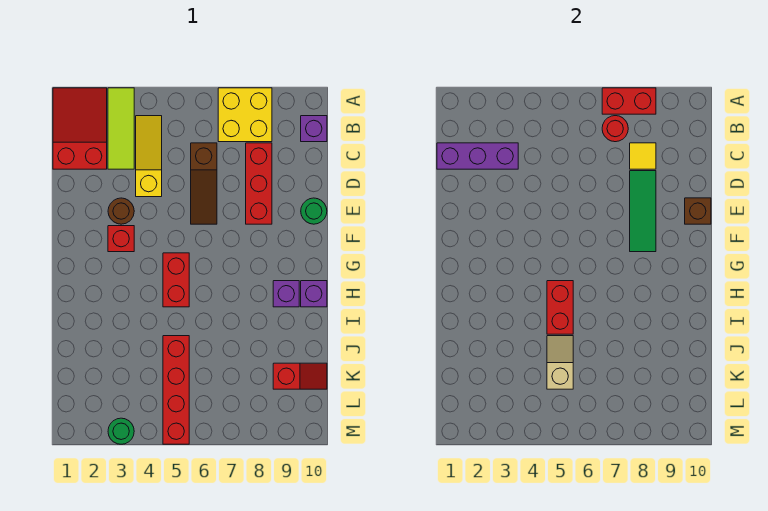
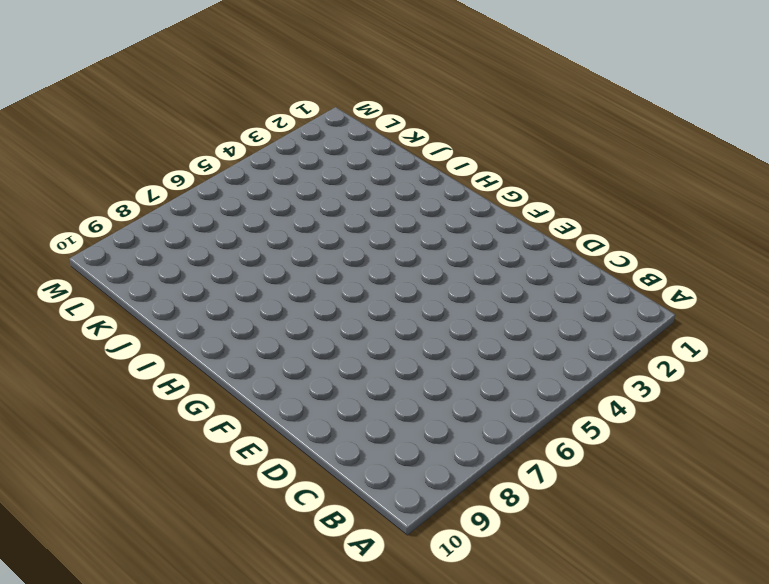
none -> red slope A1:C2 level 1 top C
none -> lime tile A3:C3 level 1
none -> yellow brick A7:B8 level 1

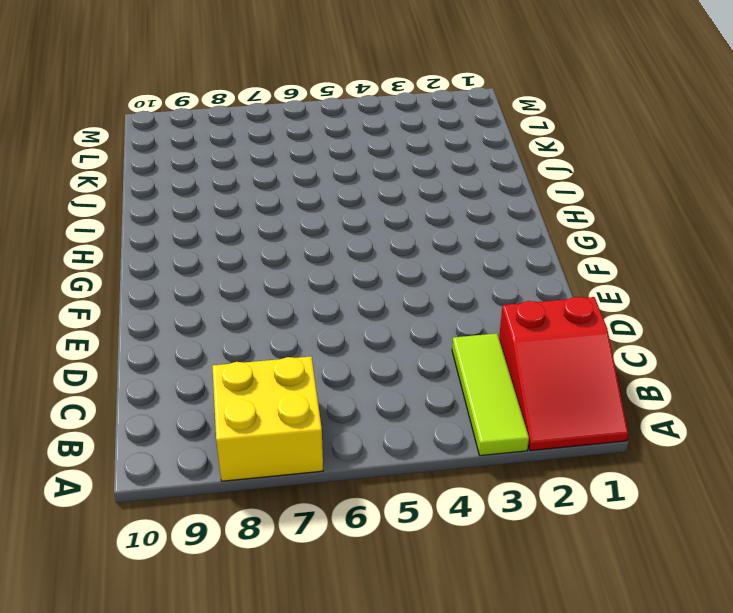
none -> yellow slope B4:D4 level 1 top D
none -> purple brick B10 level 1
none -> brown slope C6:E6 level 1 top C

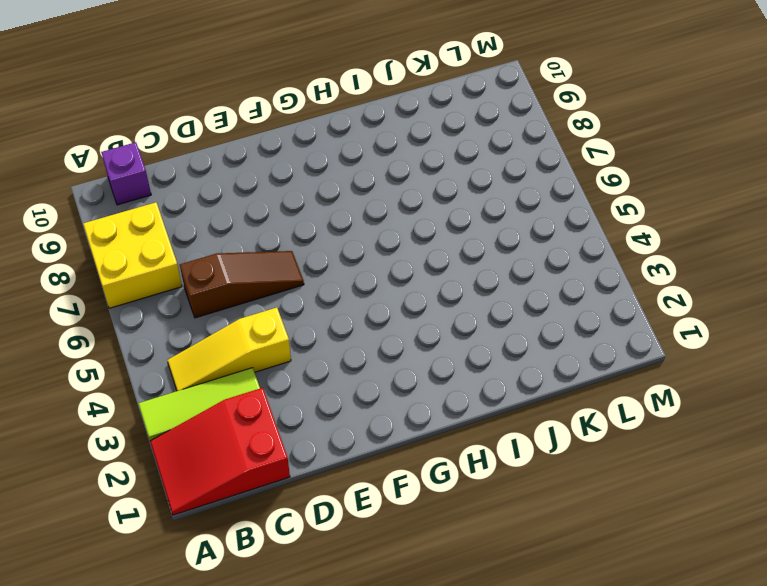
none -> red brick C8:E8 level 1
none -> brown round brick E3 level 1
none -> green round brick E10 level 1

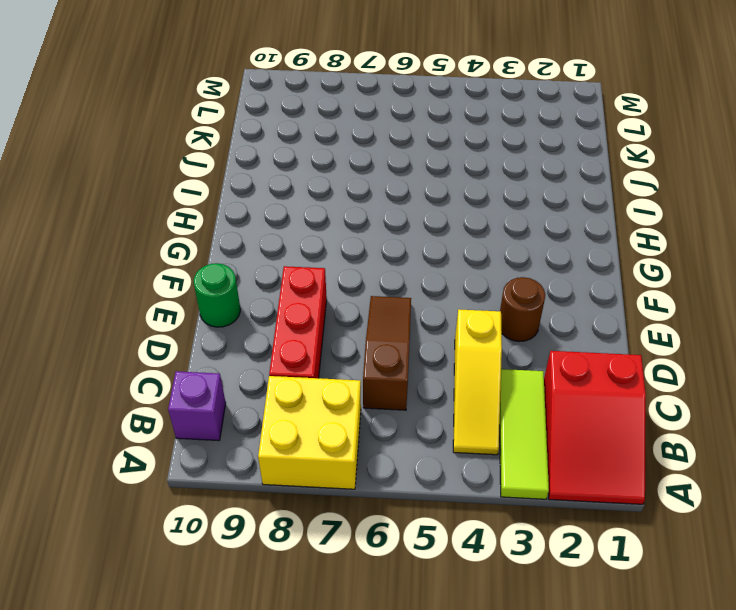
none -> red brick F3 level 1
none -> red brick G5:H5 level 1
none -> purple brick H9 level 1

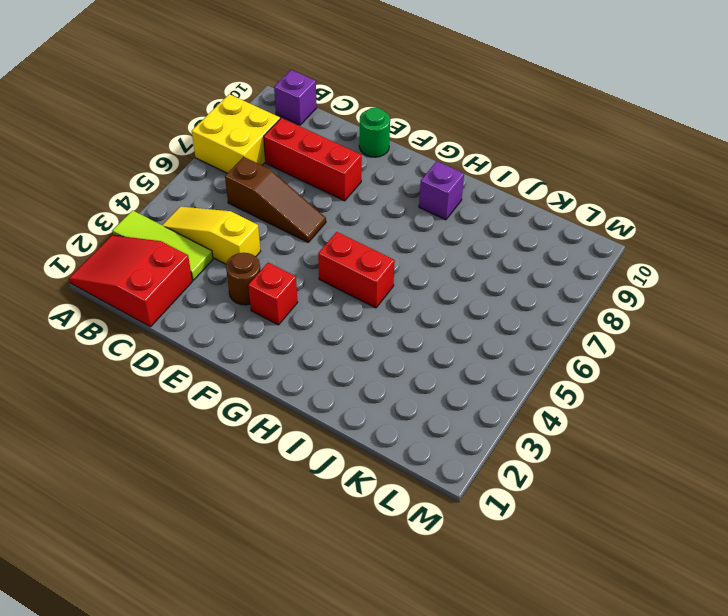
none -> purple brick H10 level 1
none -> red brick J5:M5 level 1
none -> red slope K9:K10 level 1 top 9

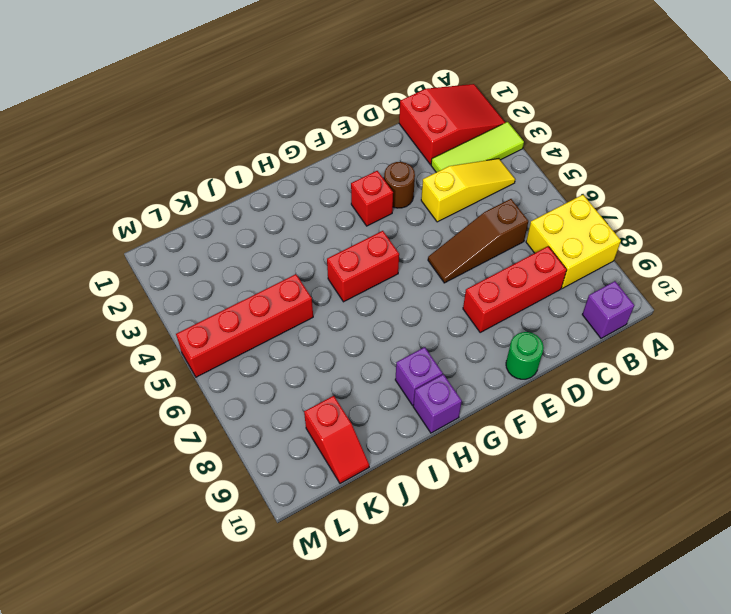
none -> green round brick M3 level 1
none -> red brick A7:A8 level 2
none -> red round brick B7 level 2

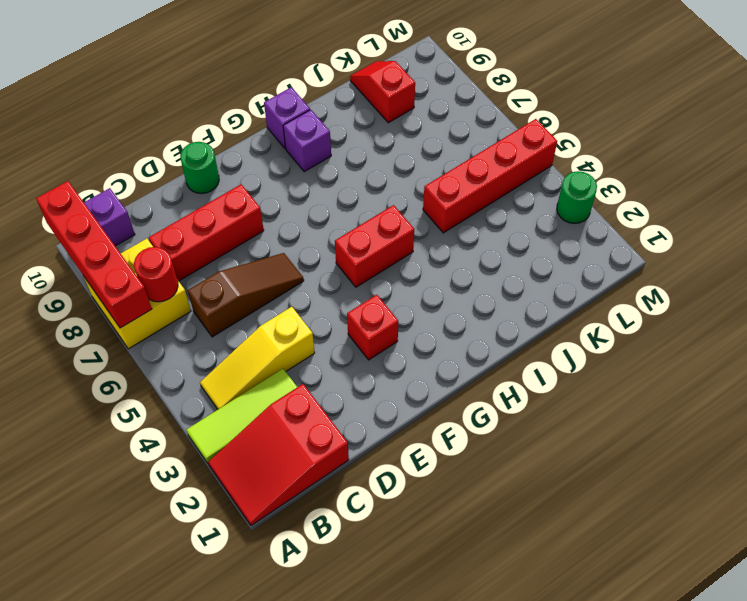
red brick A7:A10 level 2 -> red brick A7:A8 level 2
none -> brown round brick E3 level 1
none -> purple brick C1:C3 level 2
none -> yellow tile C8 level 2

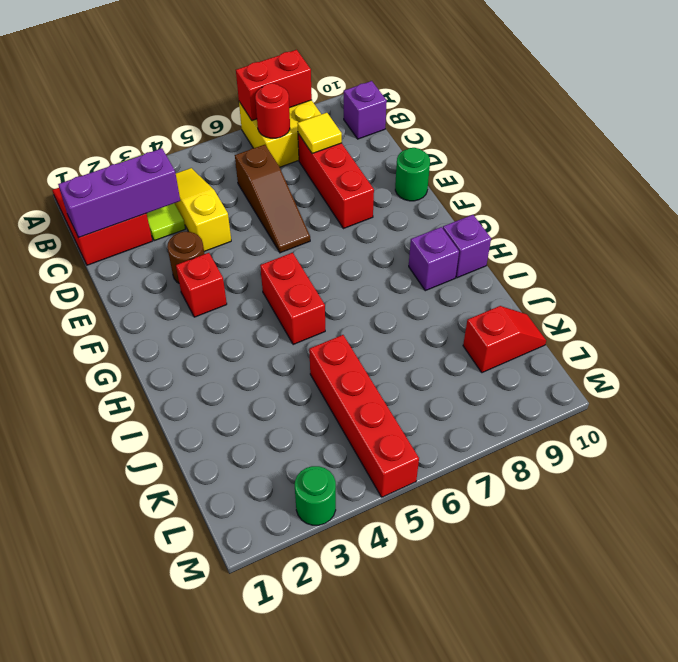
none -> green tile D8:F8 level 2
none -> brown brick E10 level 2
none -> red brick H5:I5 level 2

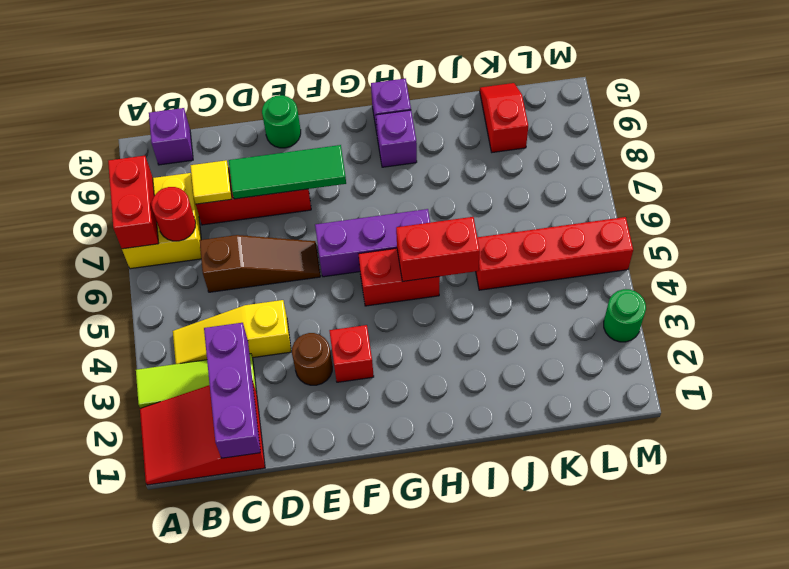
purple brick F6:H6 level 1 -> none
none -> brown brick E10 level 2
none -> tan slope J5:K5 level 2 top K

